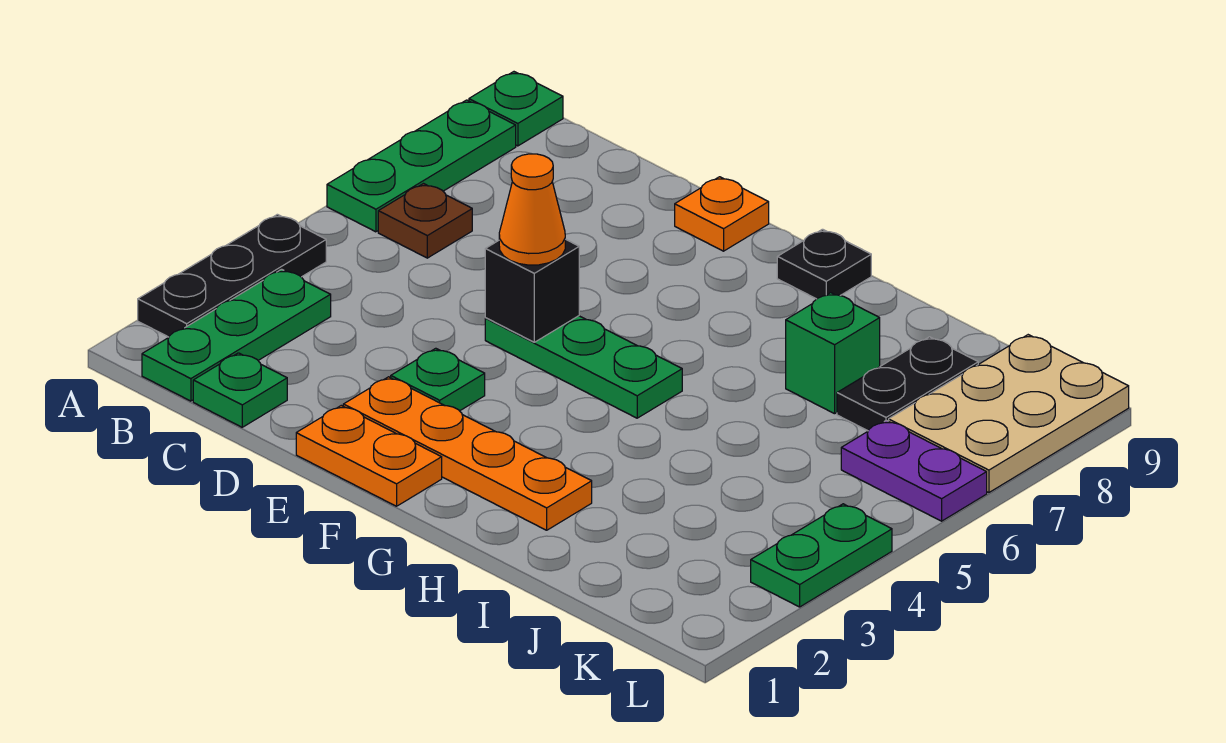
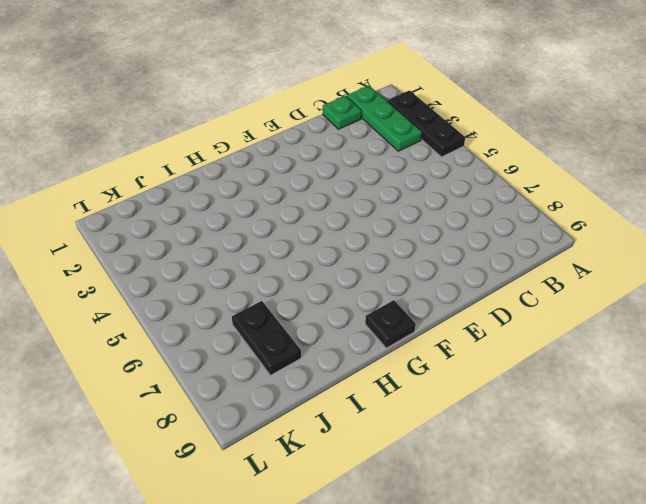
none -> green plate A6:A8 level 1
none -> green plate A9 level 1
none -> brown plate B6 level 1

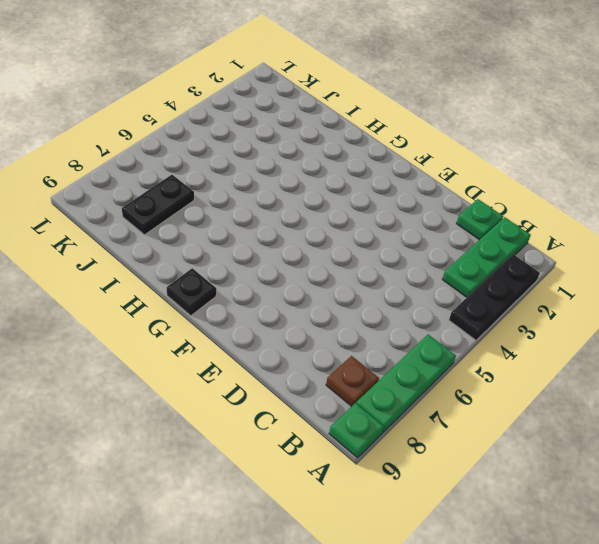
brown plate B8 level 1 -> brown plate B6 level 1
none -> orange plate E1:F1 level 1
none -> orange plate E2:H2 level 1
none -> green plate E3 level 1

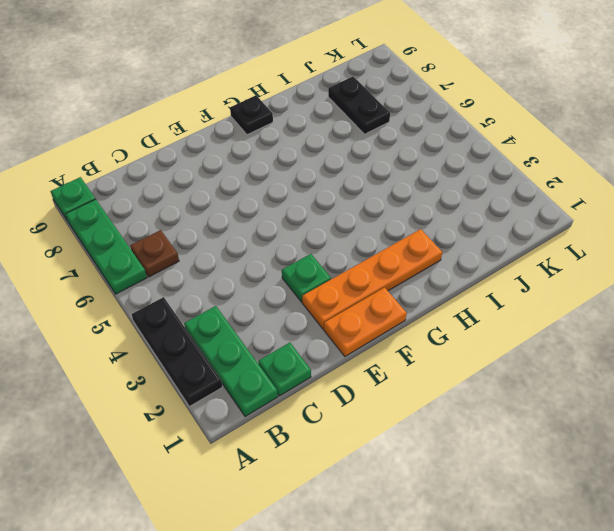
none -> green plate E5:G5 level 1
none -> orange plate E9 level 1
none -> green brick I7 level 1

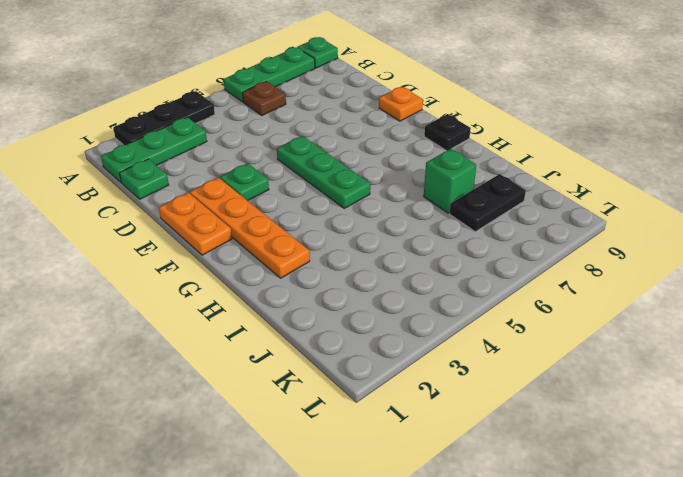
none -> purple plate K6:L6 level 1
none -> tan plate K7:L9 level 1
none -> green plate L3:L4 level 1

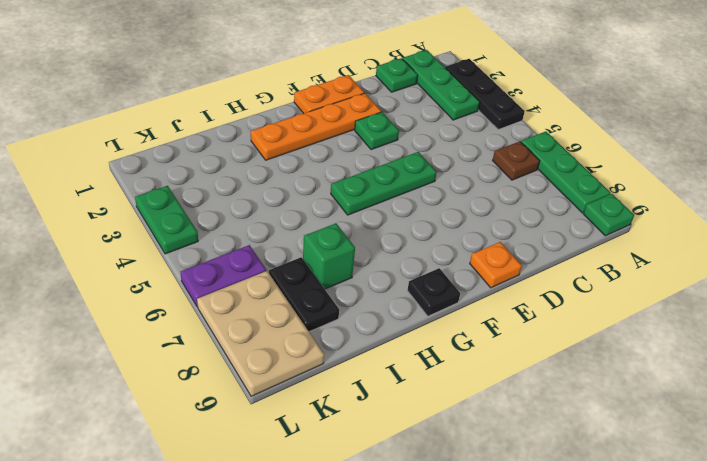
none -> black brick E5 level 2
none -> orange cone E5 level 3

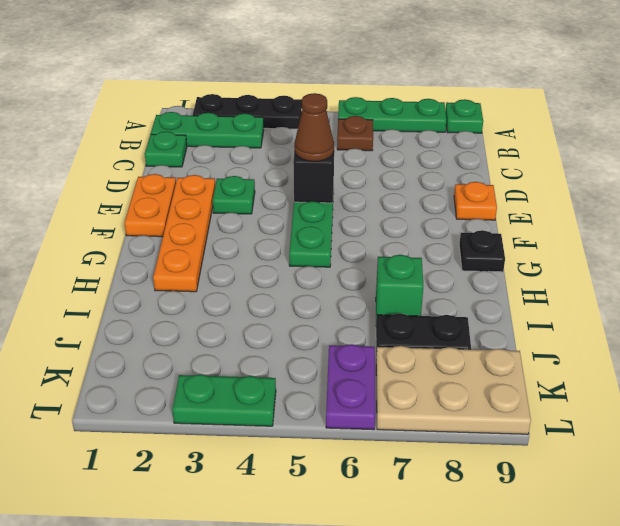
brown cone E5 level 3 -> orange cone E5 level 3

